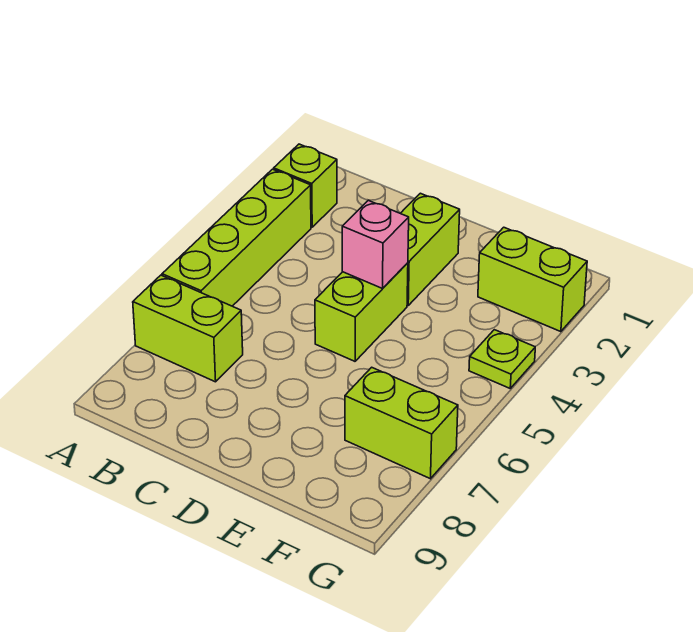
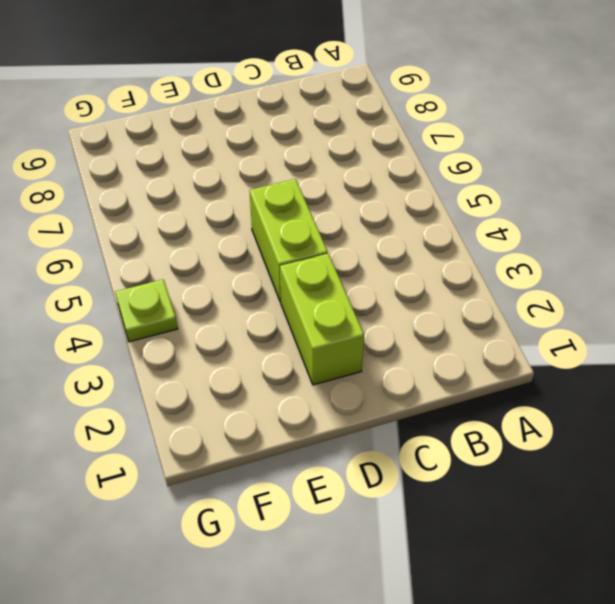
none -> lime brick A2 level 1
none -> lime brick A3:A6 level 1

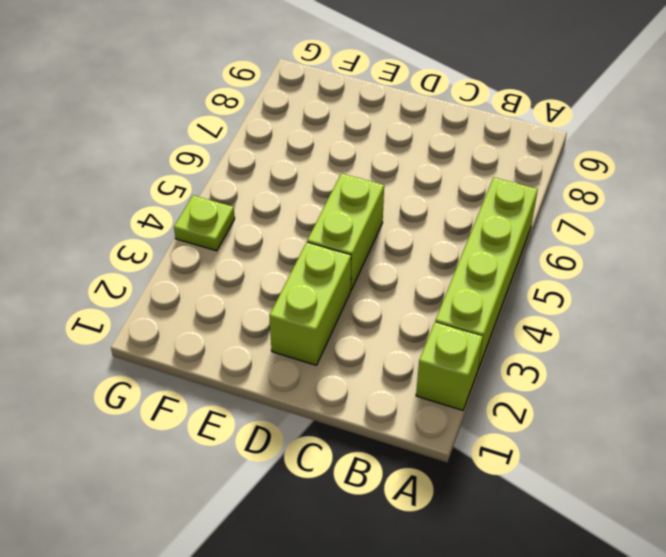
none -> lime brick A7:B7 level 1
none -> lime brick F2:G2 level 1

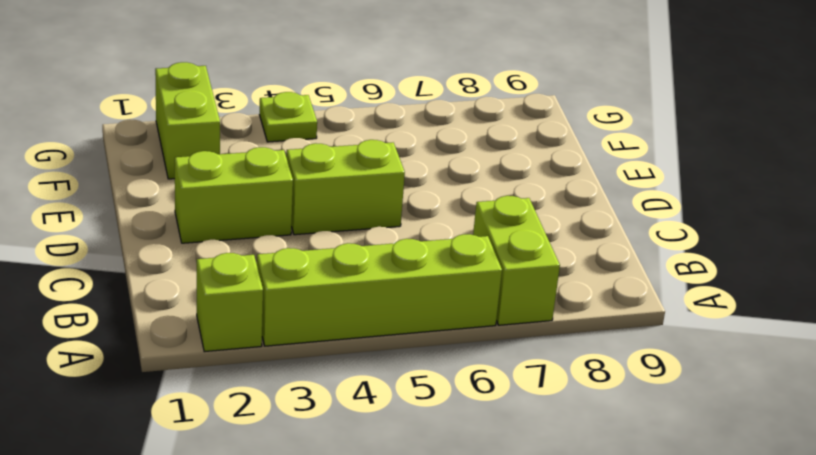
none -> lime brick F7:G7 level 1
none -> pink brick D4 level 2

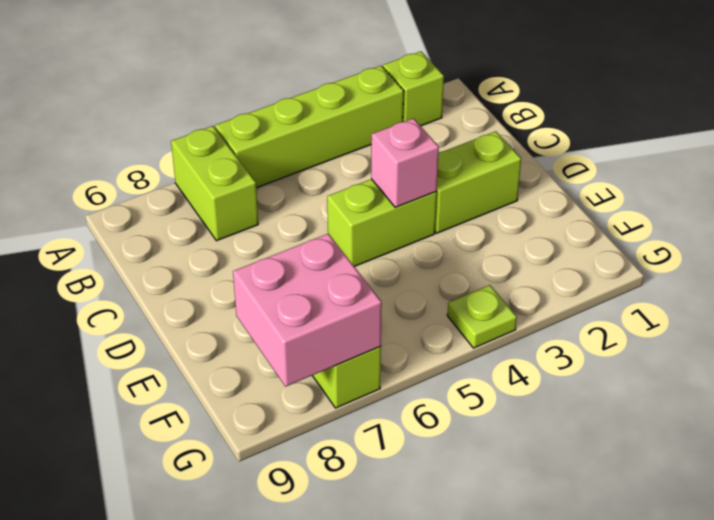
pink brick F7:G8 level 2 -> none
none -> lime brick F2:G2 level 1

